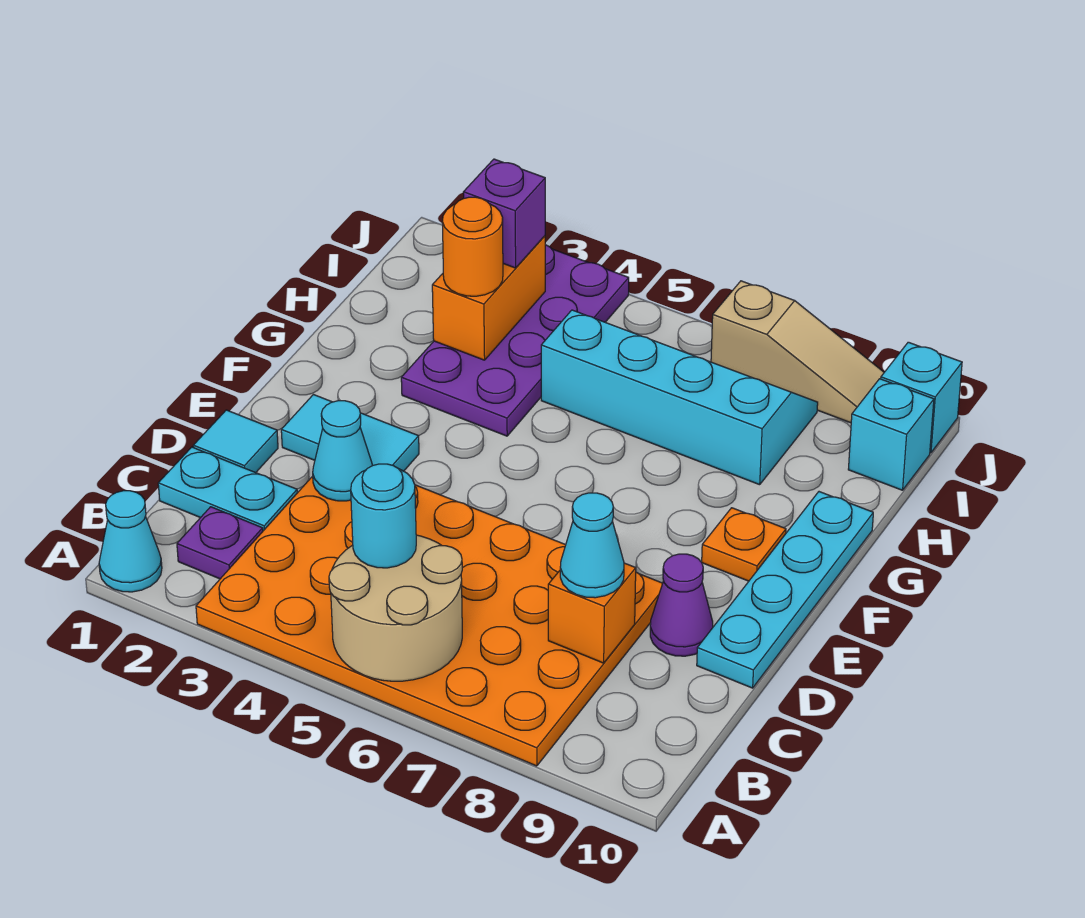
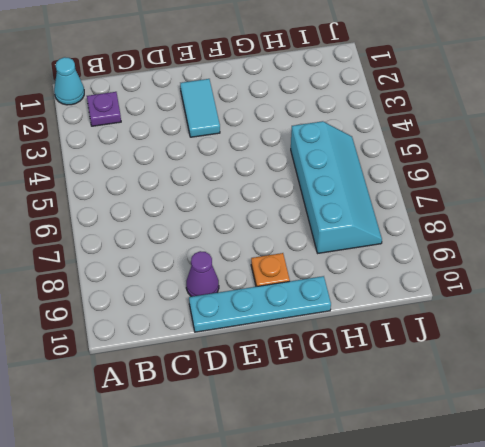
none -> orange plate A3:D8 level 1
none -> cyan plate C1:C2 level 1
none -> cyan tile D1 level 1

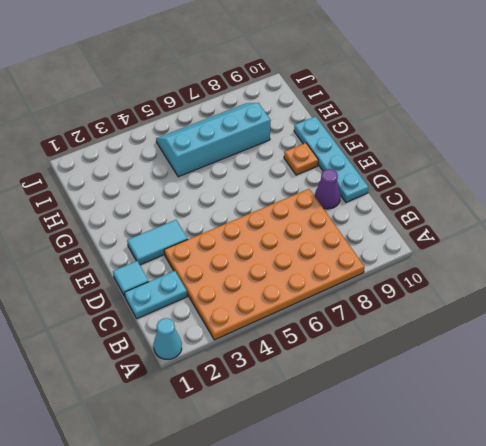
none -> purple plate B2 level 1
none -> purple plate G3:J4 level 1
none -> cyan brick I10 level 1

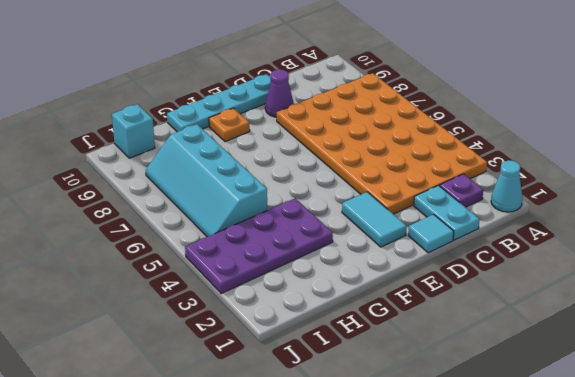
none -> tan slope J7:J9 level 1 top 7
none -> cyan brick J10 level 1
none -> tan round brick A5:B6 level 2

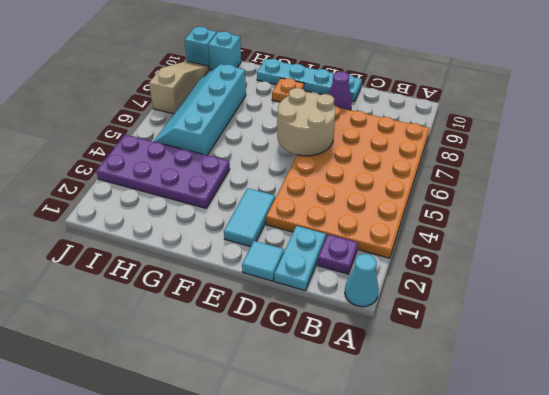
tan round brick D6:E7 level 2 -> tan round brick A5:B6 level 2
none -> orange brick C8 level 2
none -> cyan cone D3 level 2
none -> orange brick H3:I3 level 2

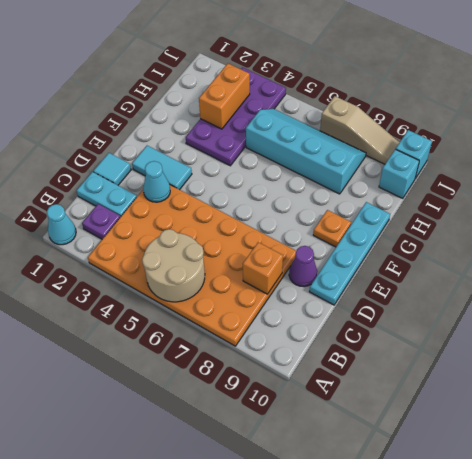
none -> cyan round brick B5 level 3
none -> cyan cone C8 level 3
none -> orange round brick H3 level 3

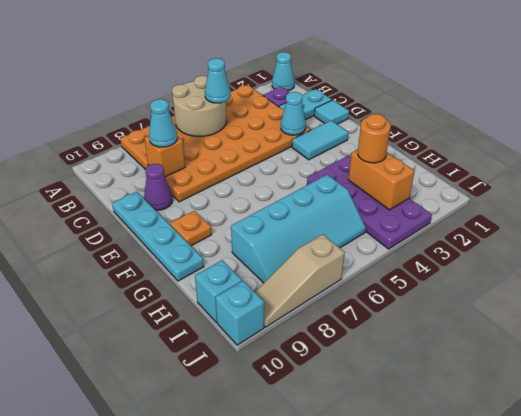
cyan cone B5 level 3 -> cyan round brick B5 level 3
none -> purple brick I3 level 3

